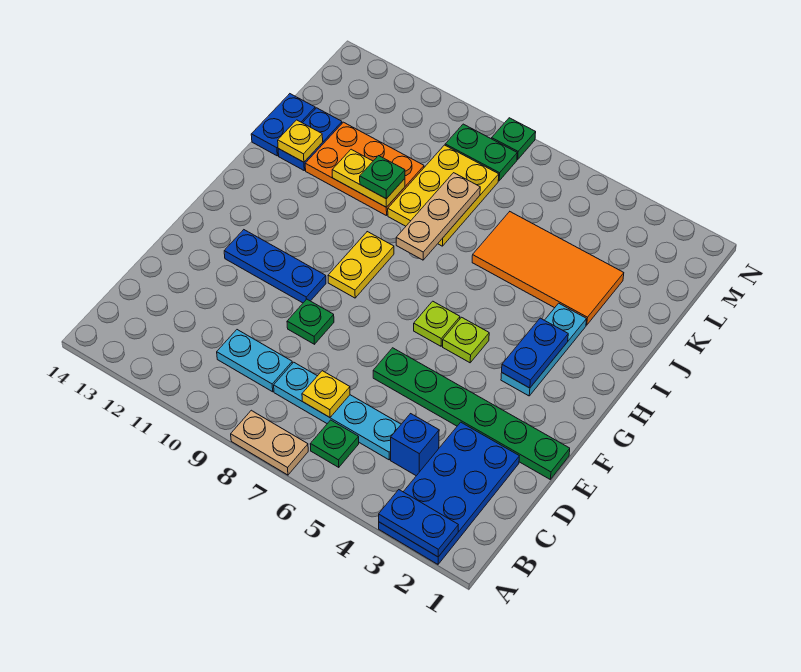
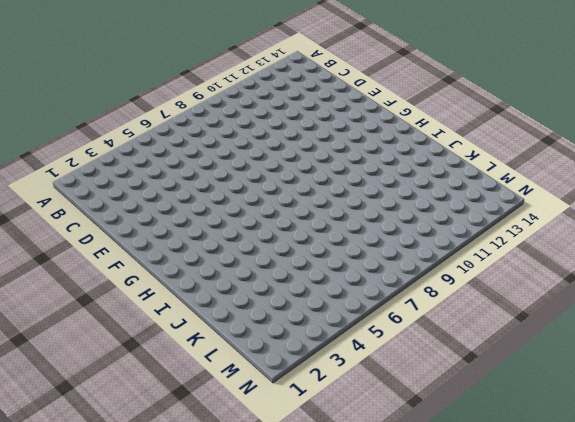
none -> blue plate A2:D3 level 1
none -> tan plate A7:A8 level 1
none -> green plate B6 level 1

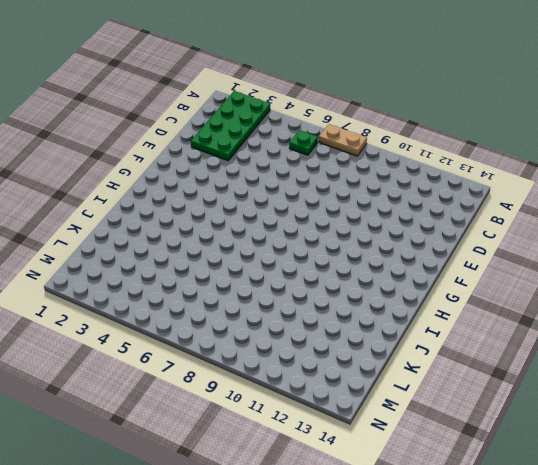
green plate A2:D3 level 1 -> blue plate A2:D3 level 1
none -> blue brick C4 level 1
none -> cyan plate C5:C8 level 1
none -> cyan plate C9:C10 level 1

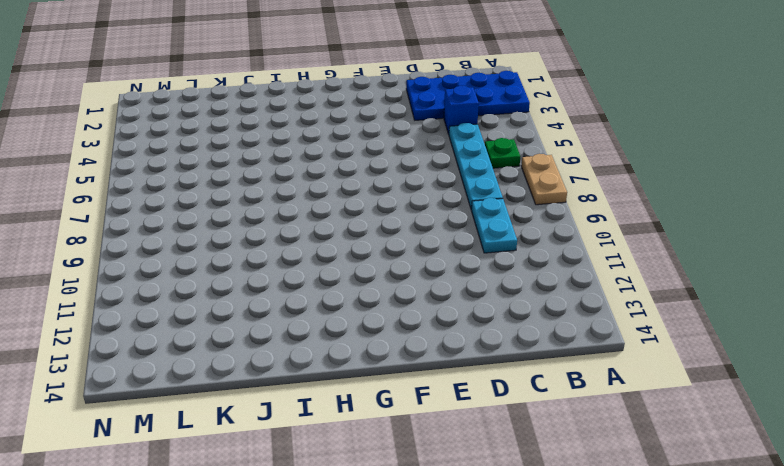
none -> green plate E1:E6 level 1
none -> green plate E9 level 1
none -> blue plate F10:F12 level 1

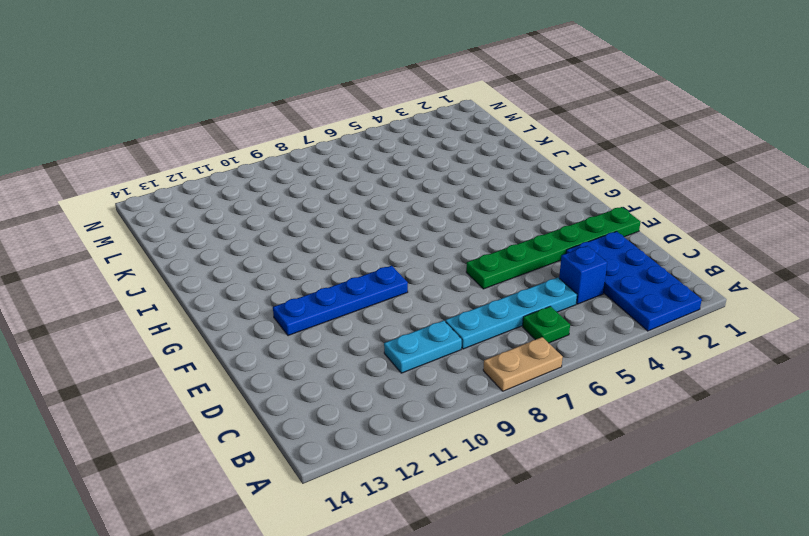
blue plate F9:F12 level 1 -> blue plate F10:F12 level 1
none -> green plate E9 level 1
none -> cyan plate G3:I3 level 1
none -> lime plate G5 level 1

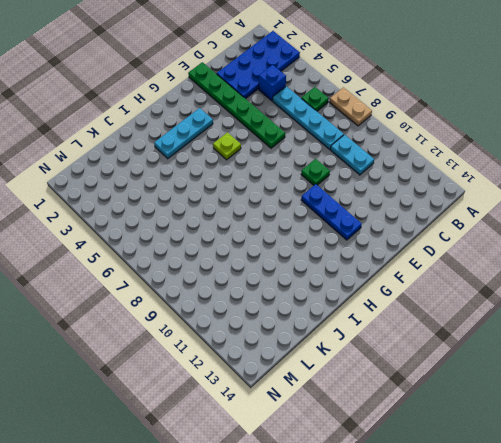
none -> lime plate G6 level 1
none -> yellow plate G9:H9 level 1
none -> orange tile J3:K6 level 1

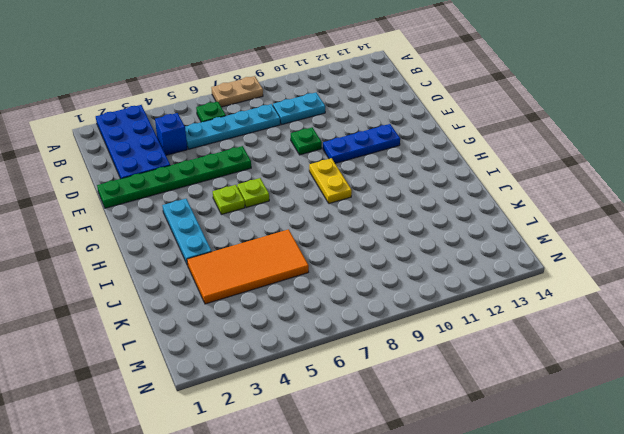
none -> yellow plate J8:L9 level 1
none -> orange plate J10:K12 level 1
none -> blue plate J13:K13 level 1

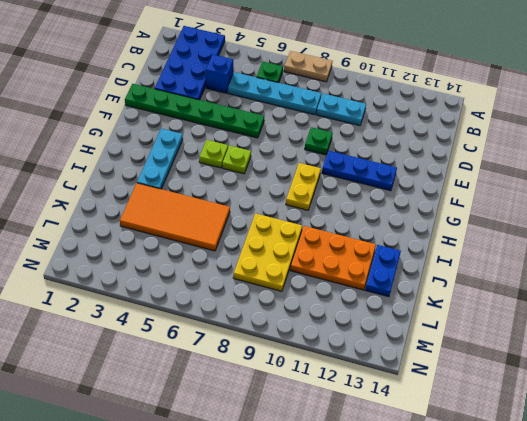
none -> blue plate J14:K14 level 1
none -> green plate M8:M9 level 1
none -> green plate N8 level 1

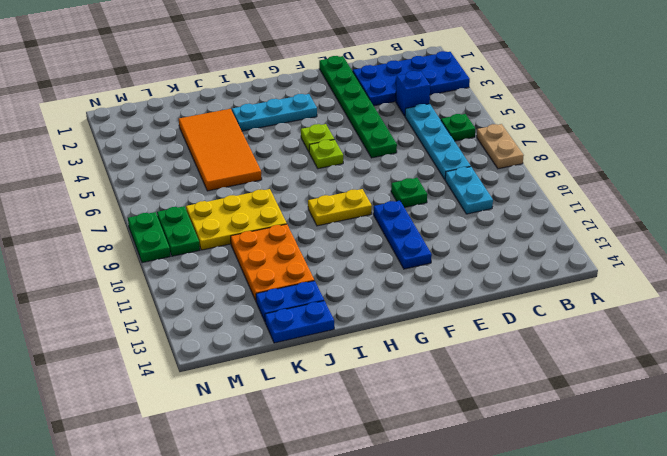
green plate N8:N9 level 1 -> green plate N8 level 1
none -> blue plate A2:A3 level 2
none -> yellow plate C7 level 2
none -> blue plate G3:H3 level 2

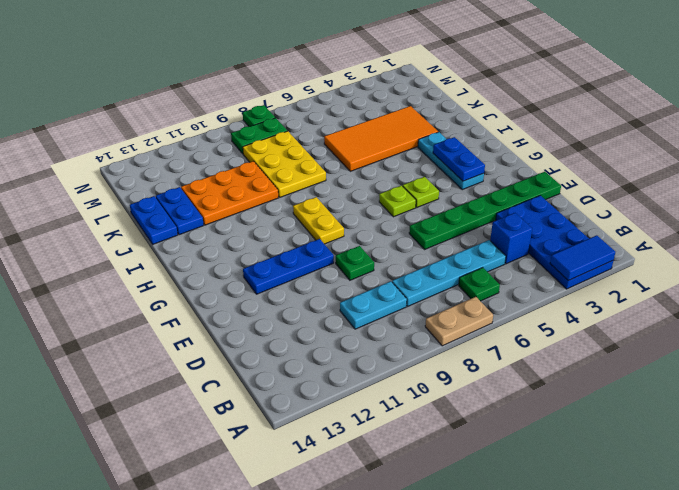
blue tile A2:A3 level 2 -> blue plate A2:A3 level 2
none -> yellow plate C7 level 2
none -> tan plate I8:K8 level 2
none -> yellow plate J10:J11 level 2

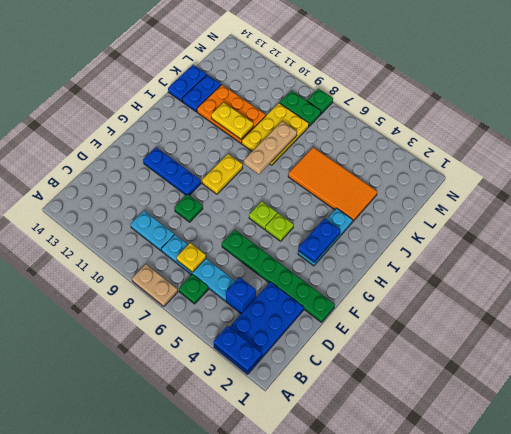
none -> yellow plate J13 level 2
none -> green plate J10 level 3

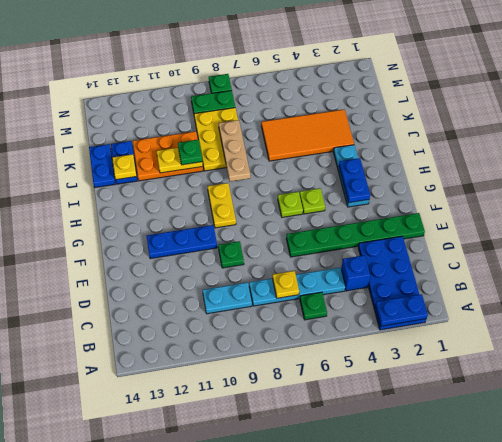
none -> tan plate A7:A8 level 1

